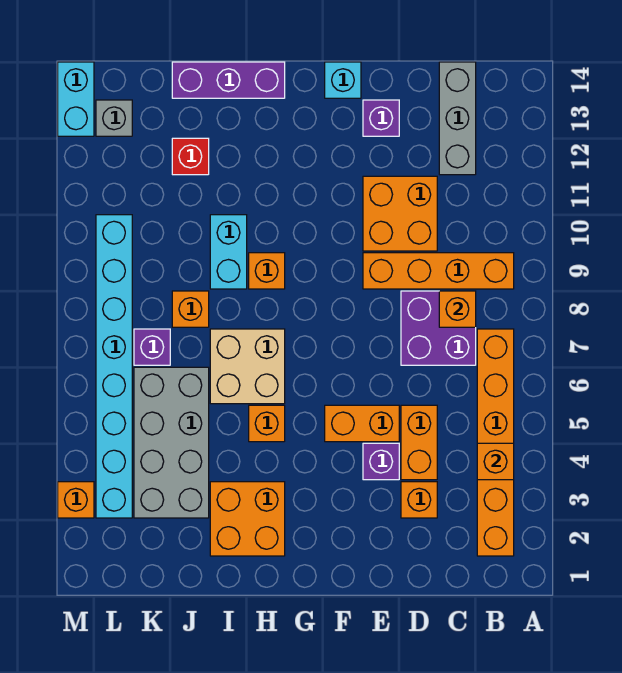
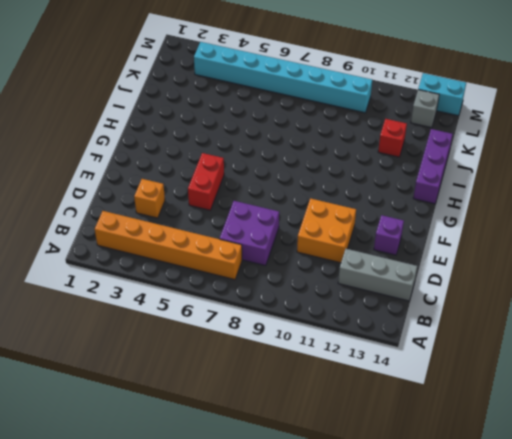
red brick E5:F5 level 1 -> orange brick E5:F5 level 1
none -> orange brick B9:E9 level 1
none -> orange brick D4:D5 level 1
none -> purple brick E4 level 1

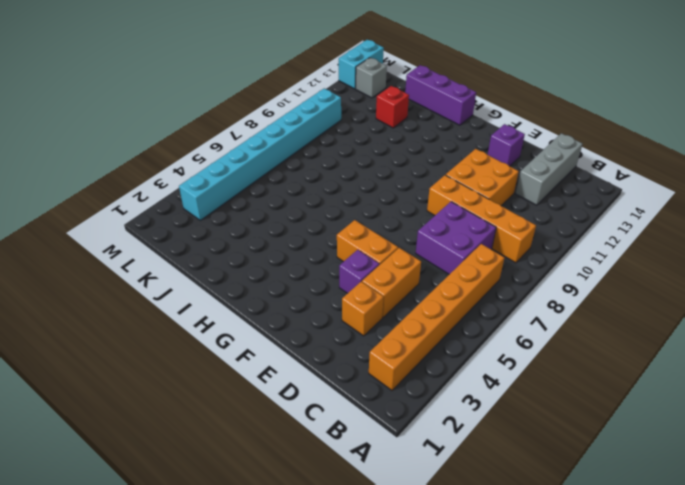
none -> cyan brick F14 level 1
none -> orange brick H2:I3 level 1
none -> orange brick H5 level 1

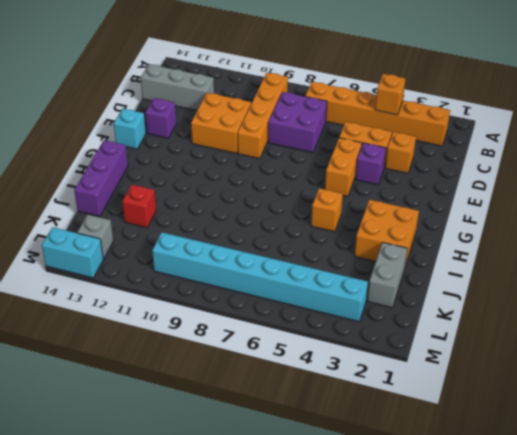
grey brick J2:K2 level 1 -> none
none -> tan brick H6:I7 level 1
none -> orange brick H9 level 1
none -> cyan brick I9:I10 level 1

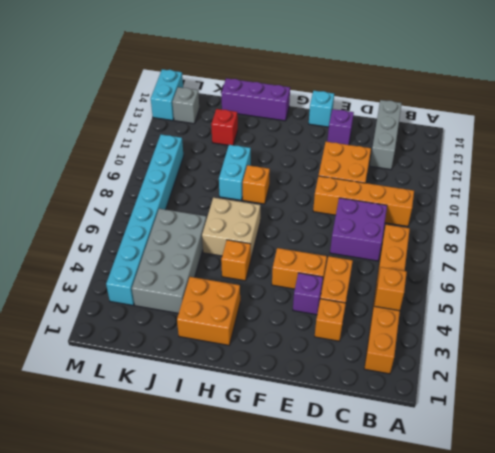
none -> orange brick J8 level 1
none -> purple brick K7 level 1
none -> orange brick M3 level 1

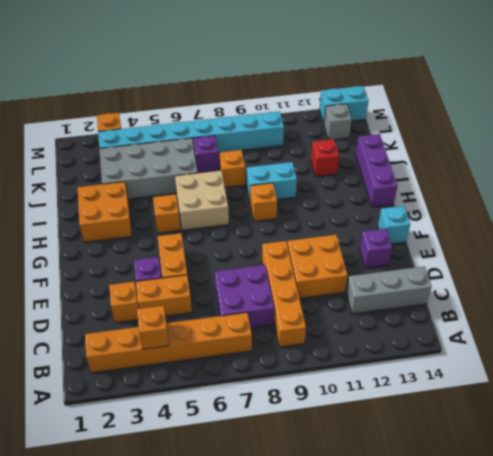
none -> orange brick C8 level 2

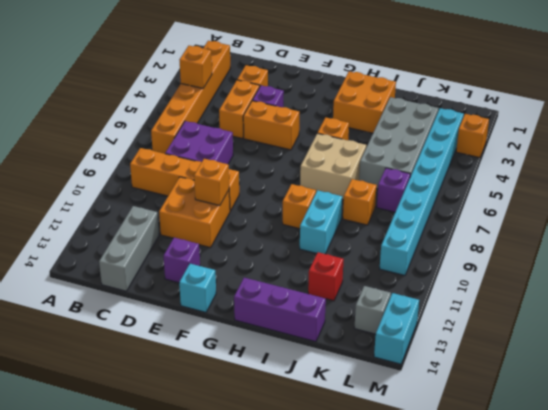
orange brick E10 level 2 -> orange brick C8 level 2

